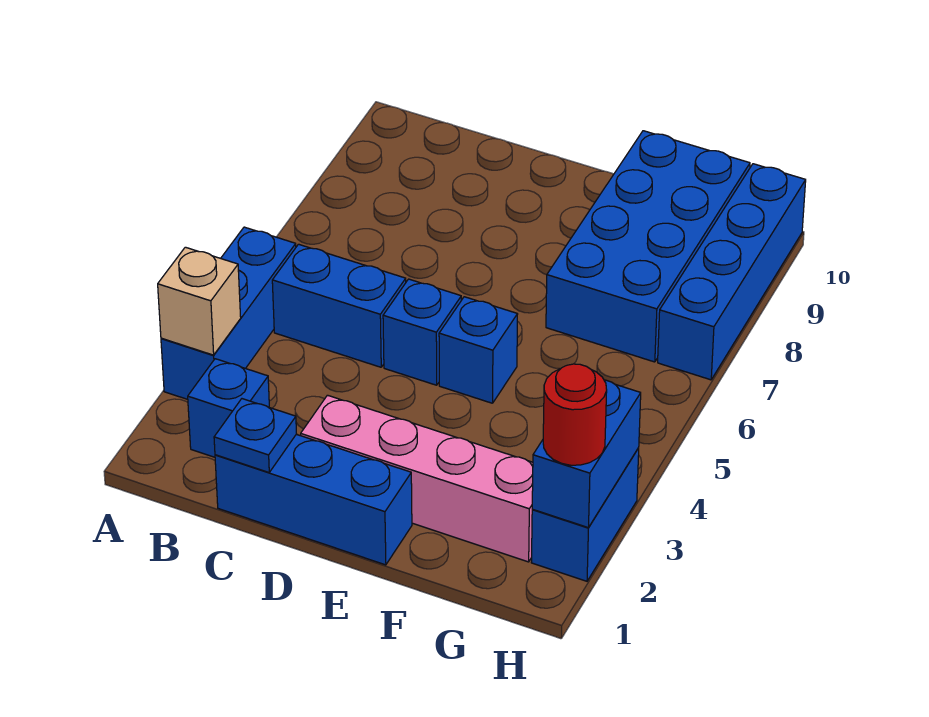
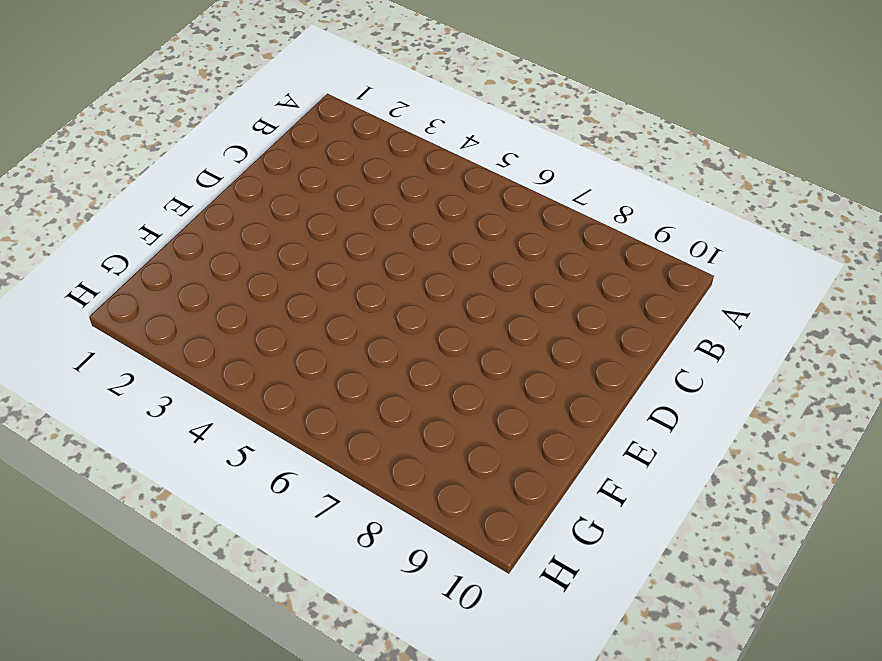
none -> blue brick A3:A5 level 1
none -> blue brick B2 level 1
none -> blue brick B5:C5 level 1

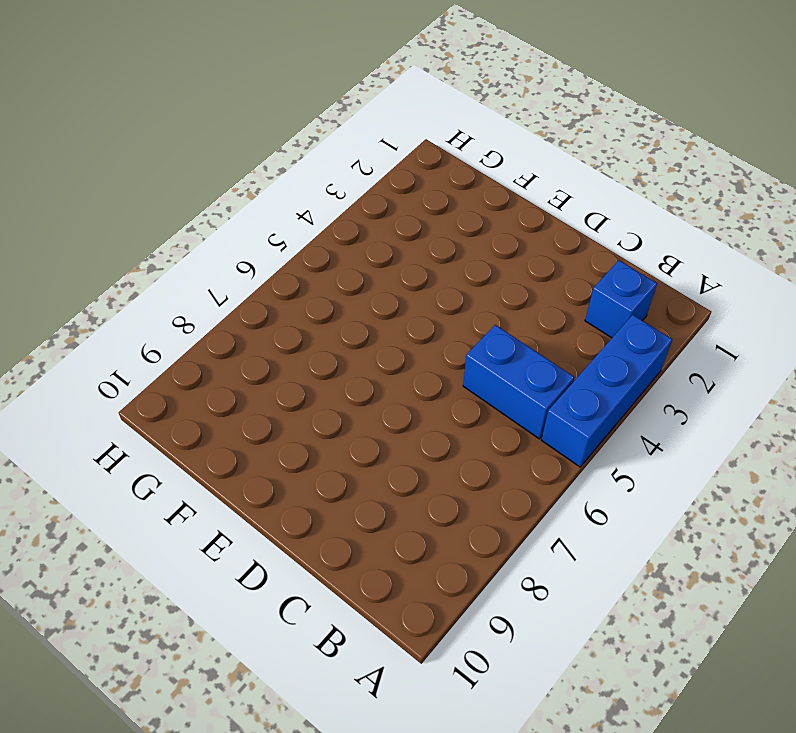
none -> blue brick C1:E1 level 1
none -> pink brick D2:G2 level 1
none -> blue brick D5 level 1

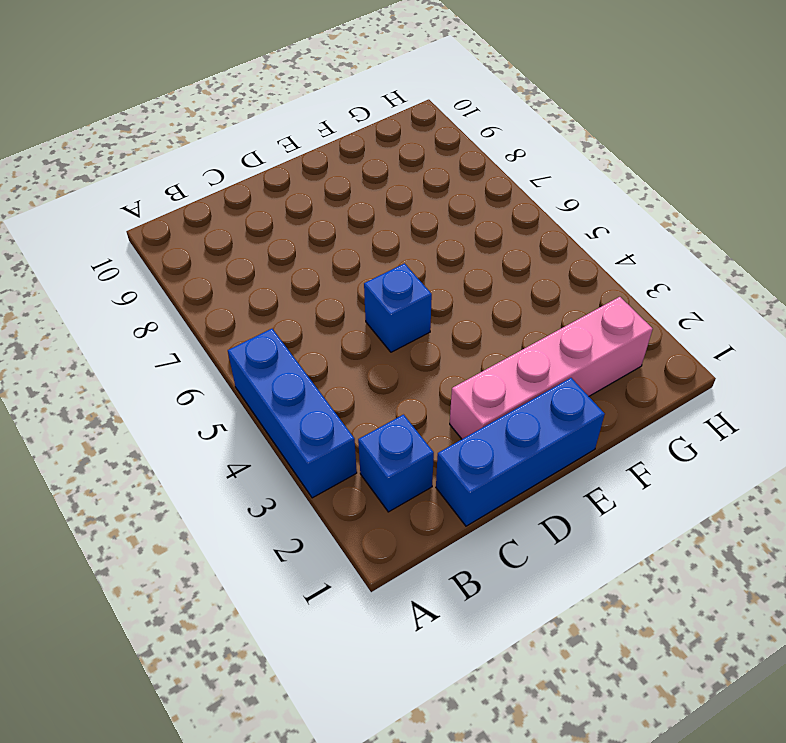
none -> blue brick B5:C5 level 1
none -> blue brick E5 level 1
none -> blue brick F7:G10 level 1

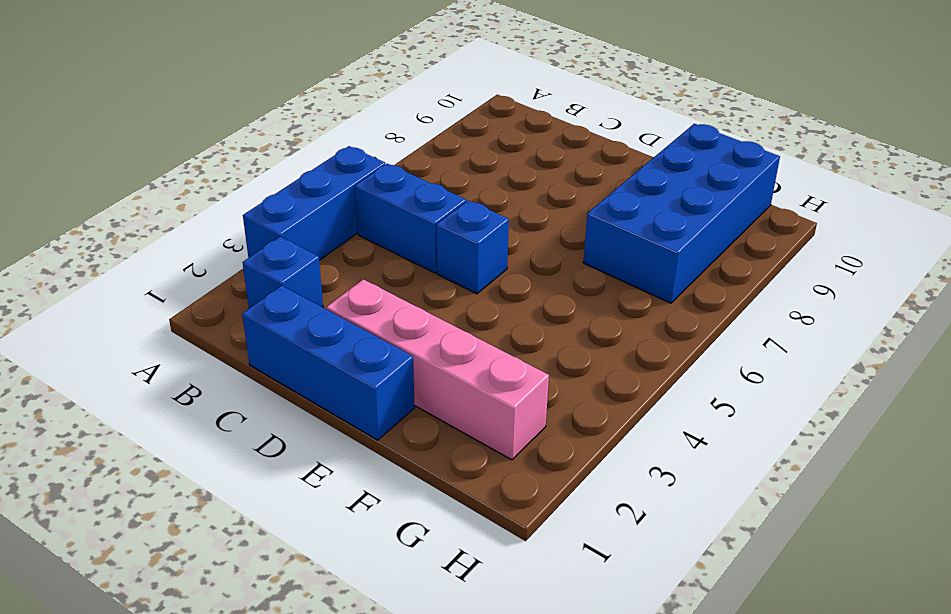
none -> blue brick E5 level 1
none -> blue brick H2:H3 level 1
none -> blue brick H7:H10 level 1

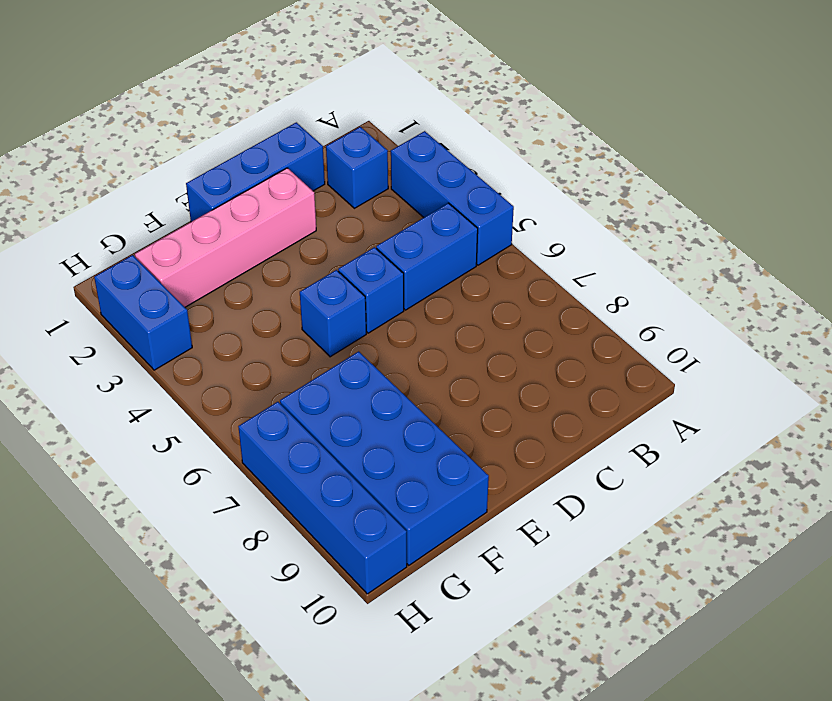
none -> tan brick A3 level 2
none -> blue plate C1 level 2
none -> blue brick H2:H3 level 2

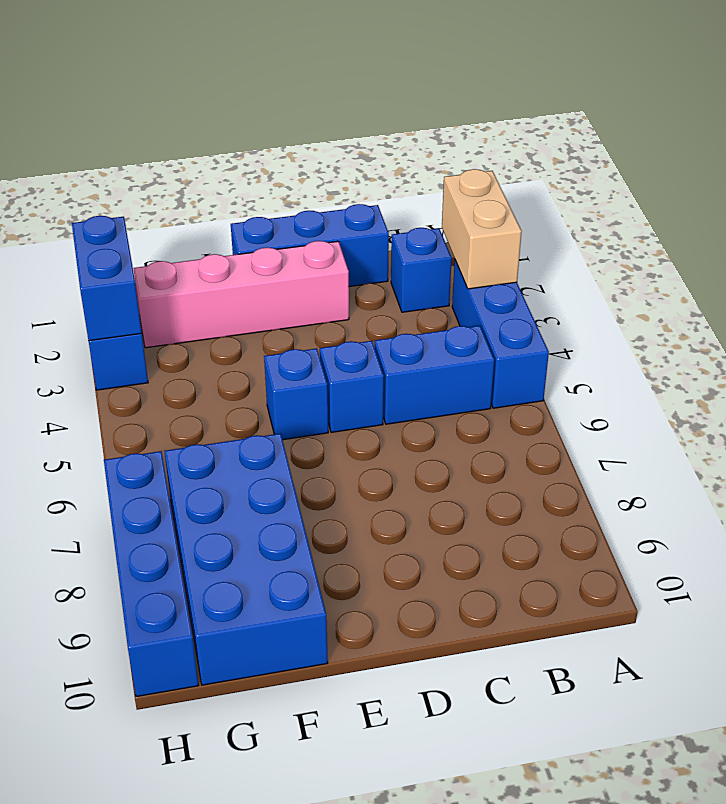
tan brick A2:A3 level 2 -> tan brick A3 level 2
none -> blue plate C1 level 2
none -> red round brick H2 level 3

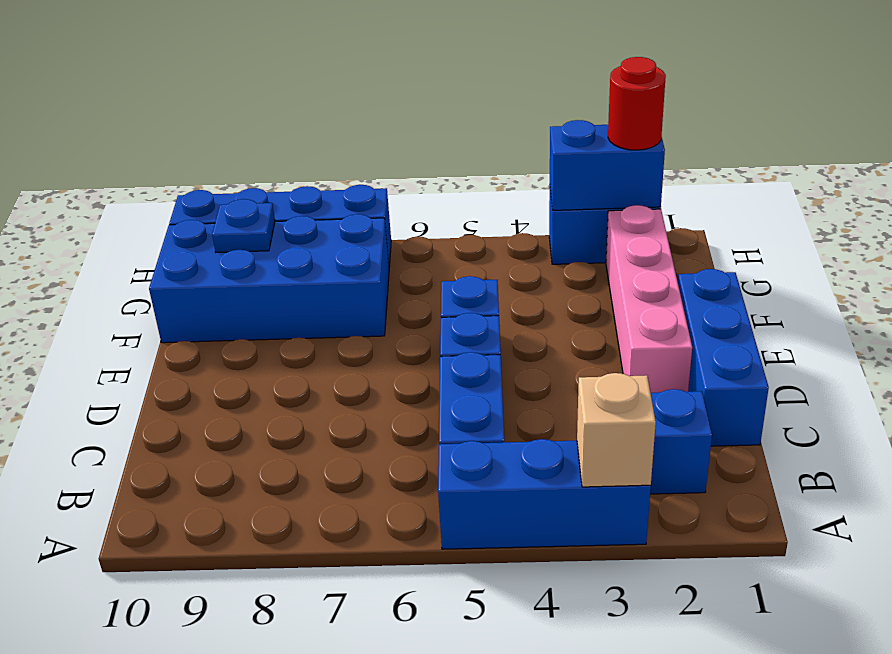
blue plate G9 level 2 -> blue plate C1 level 2

